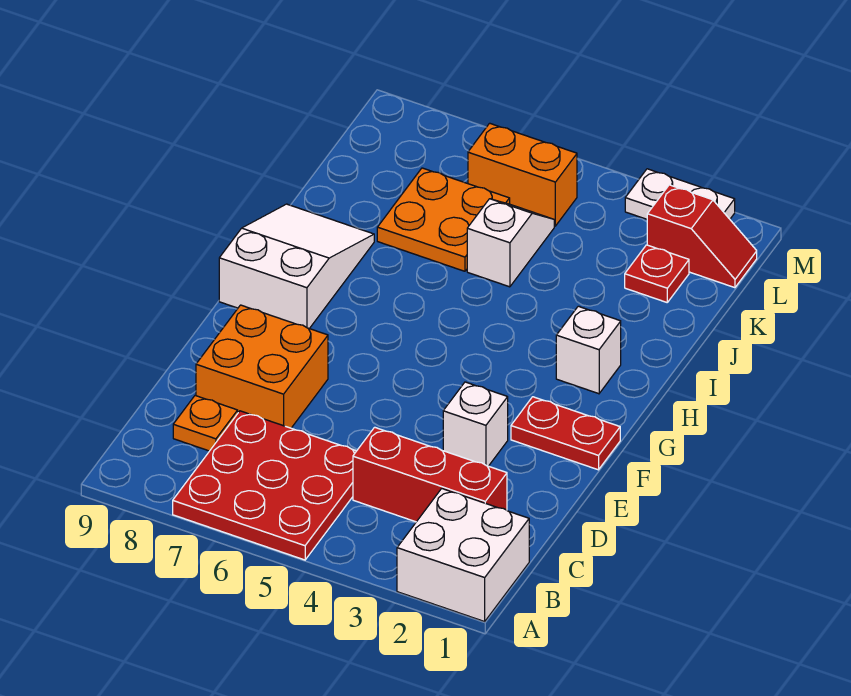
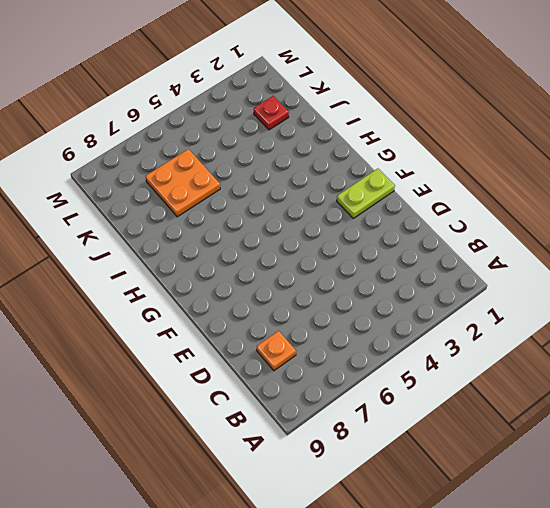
lime plate F1:F2 level 1 -> red plate F1:F2 level 1
none -> white brick A1:B2 level 1
none -> red plate A5:C7 level 1
none -> red brick C2:C4 level 1

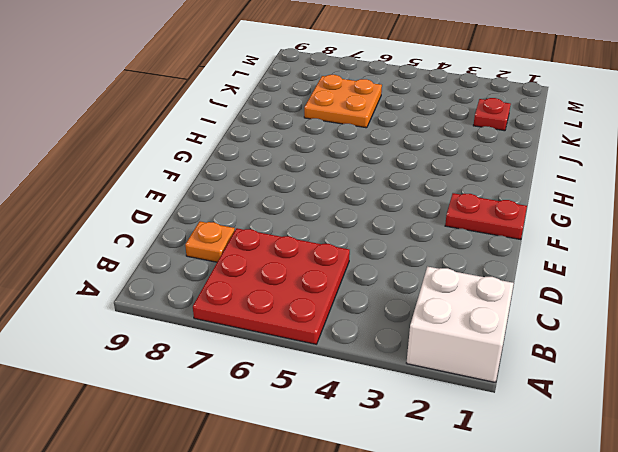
none -> red brick C2:C4 level 1
none -> orange brick D7:E8 level 1
none -> white brick E3 level 1

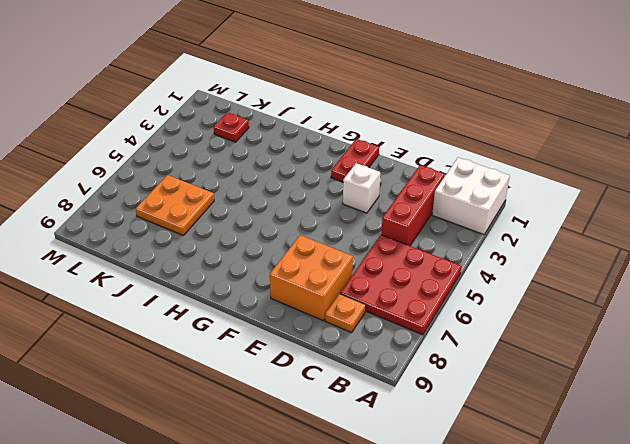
none -> white slope G8:I9 level 1 top G
none -> white brick H2 level 1
none -> white slope J5:K5 level 1 top J

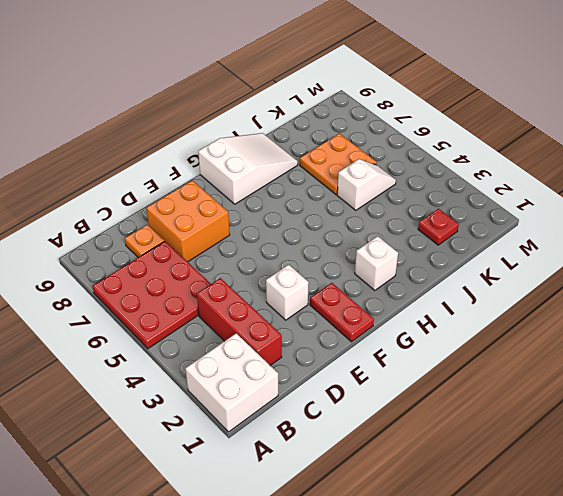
none -> red slope L1:L2 level 1 top 2
none -> orange brick L5:L6 level 1
none -> white plate M2:M3 level 1

